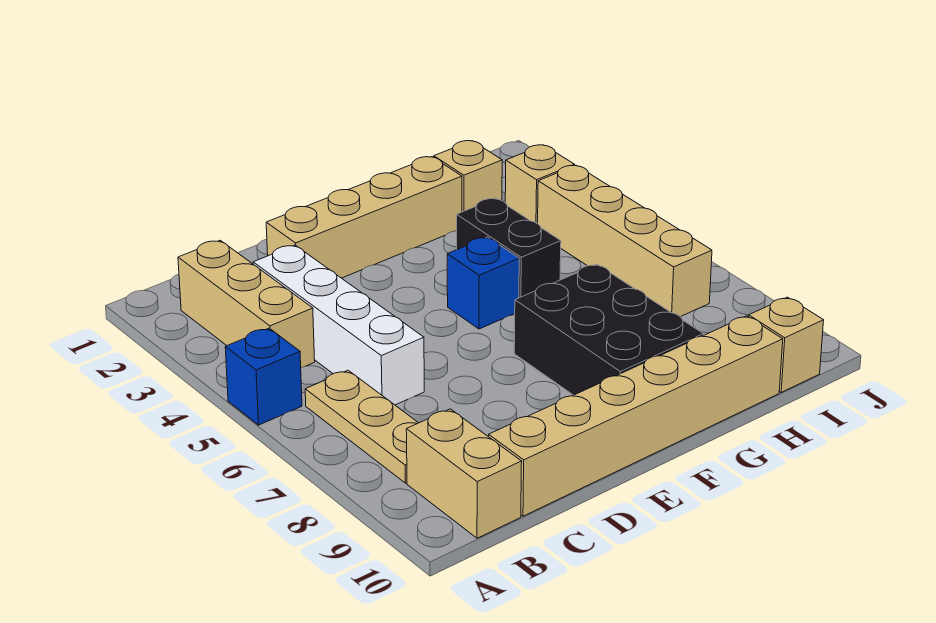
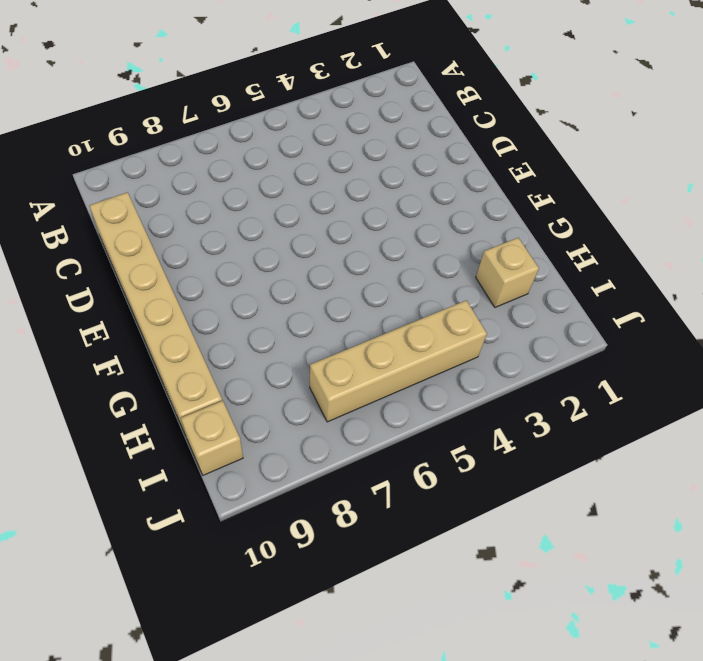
none -> blue brick A5 level 1
none -> tan brick B2:B4 level 1
none -> tan plate B6:B8 level 1

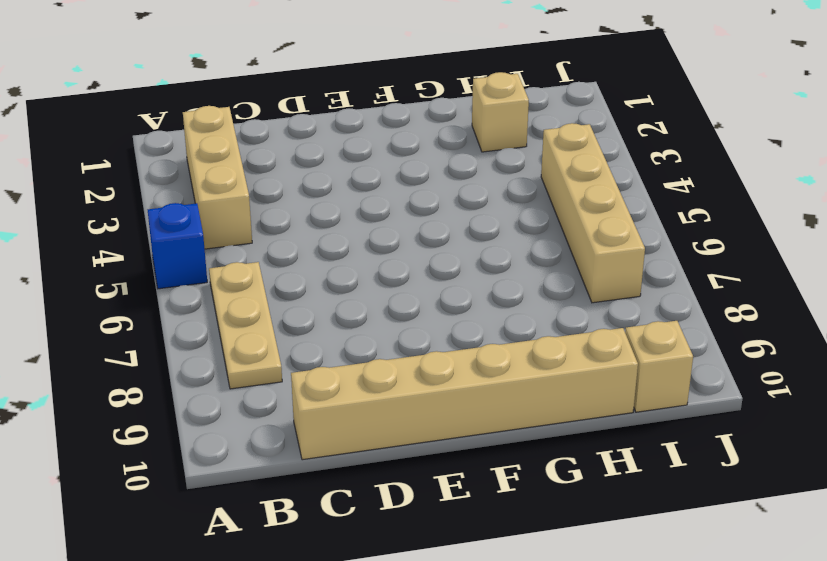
none -> tan brick B9:B10 level 1
none -> white brick C3:C6 level 1
none -> tan brick D2:G2 level 1

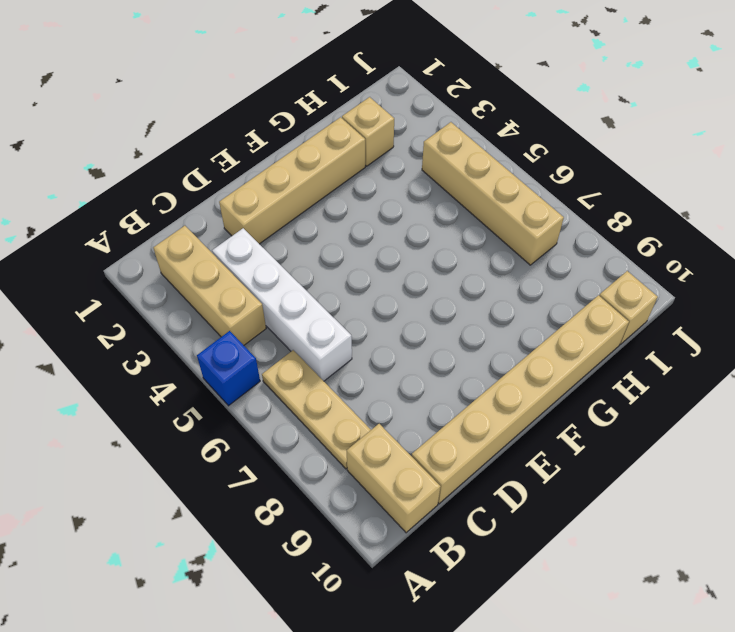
none -> blue brick F5 level 1
none -> black brick F7:G9 level 1
none -> black brick G4:G5 level 1

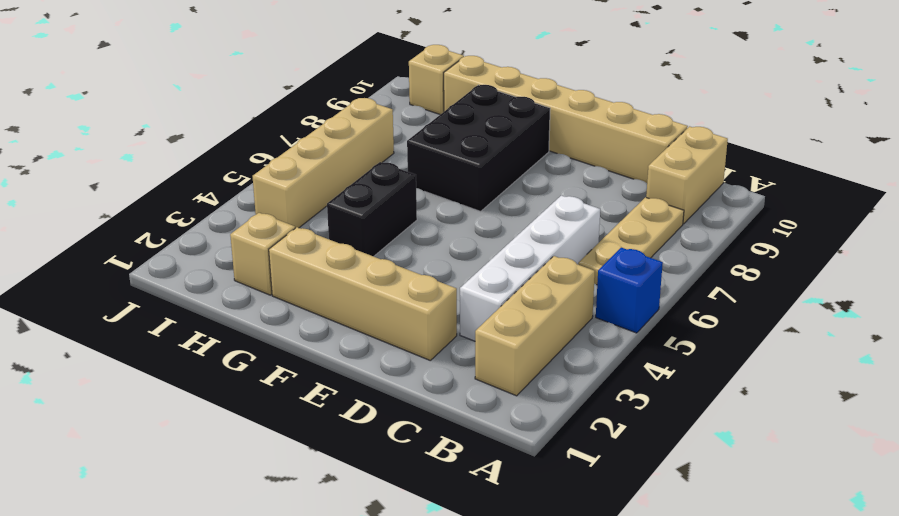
none -> blue brick F5 level 1
none -> tan brick I3 level 1

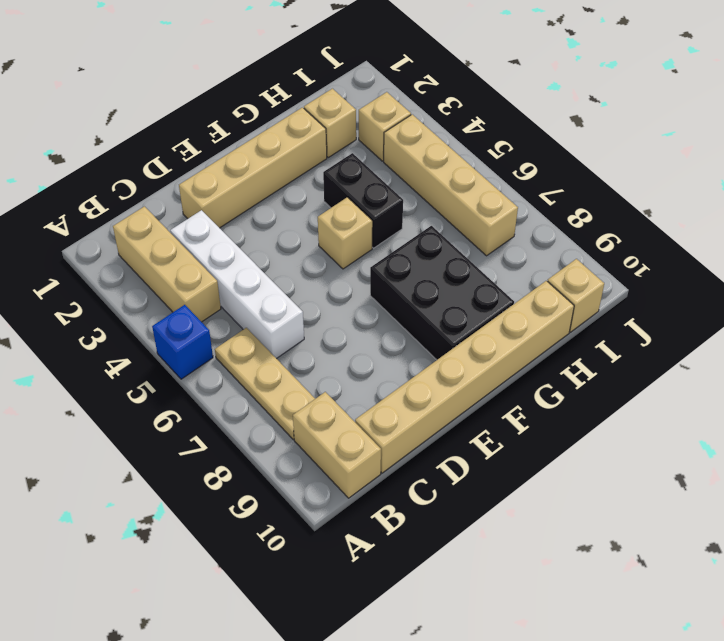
tan brick F5 level 1 -> blue brick F5 level 1

